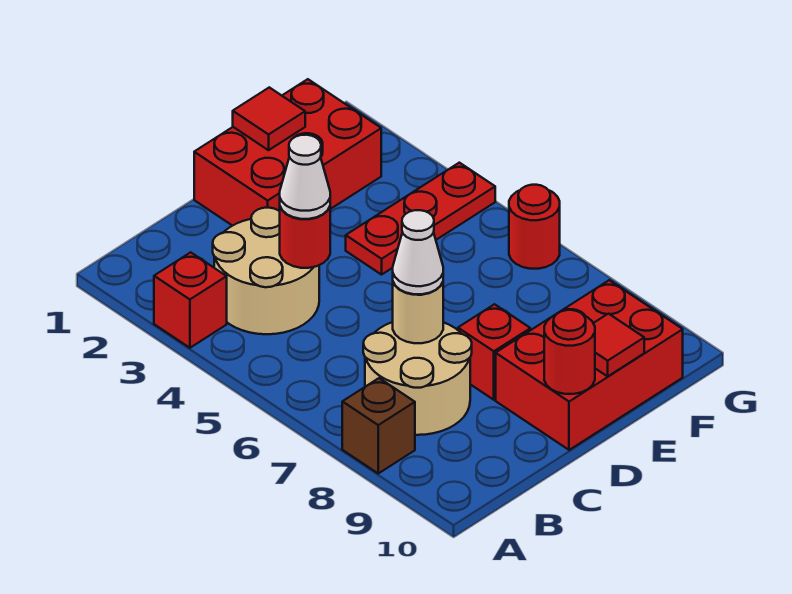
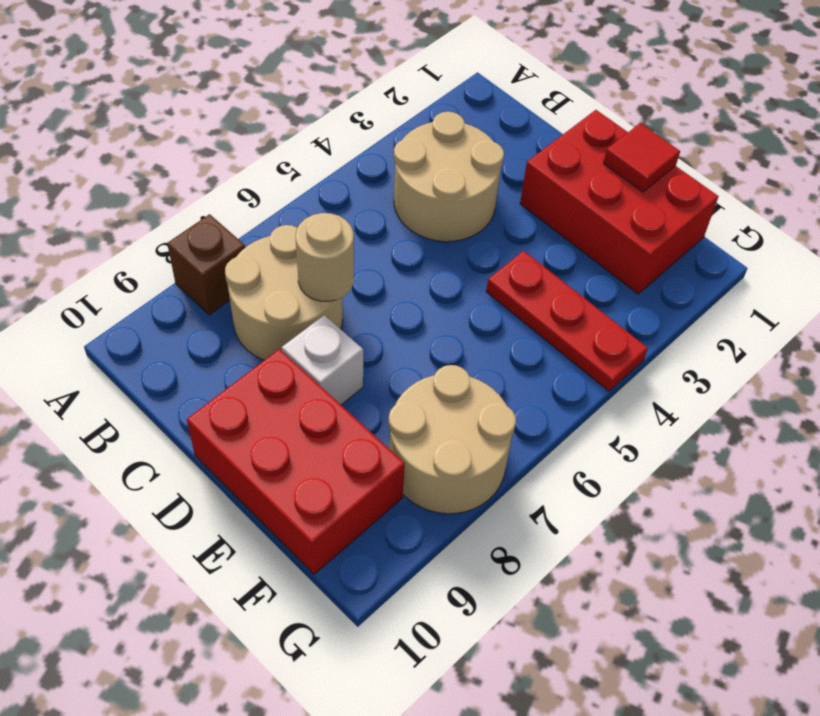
white brick D8 level 1 -> red brick D8 level 1
tan round brick F7:G8 level 1 -> none
none -> red brick A3 level 1
none -> red round brick G6 level 1
none -> red round brick C4 level 2

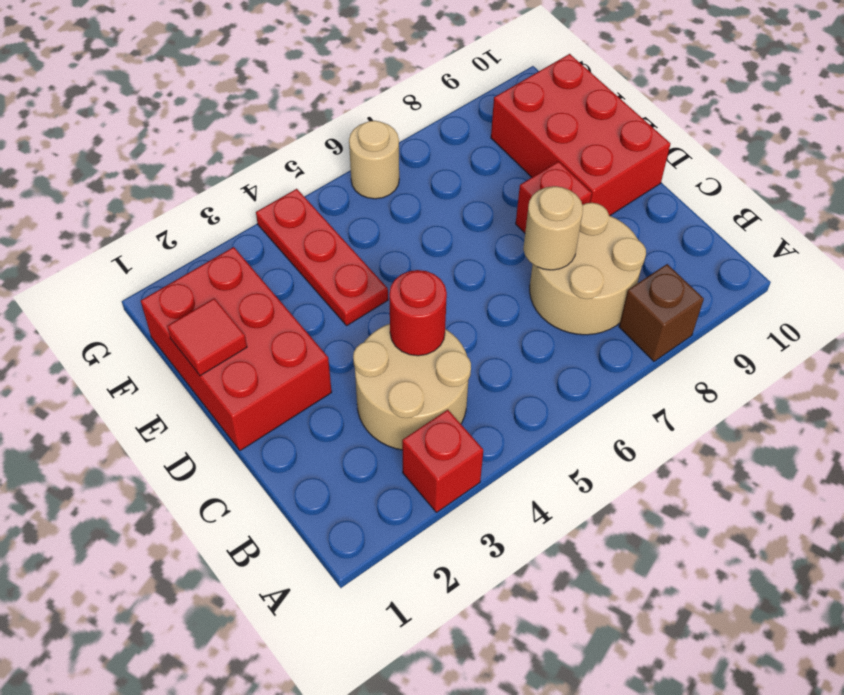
tan round brick G6 level 1 -> red round brick G6 level 1
none -> red round brick D10 level 2
none -> red tile E10 level 2
none -> white cone C4 level 3

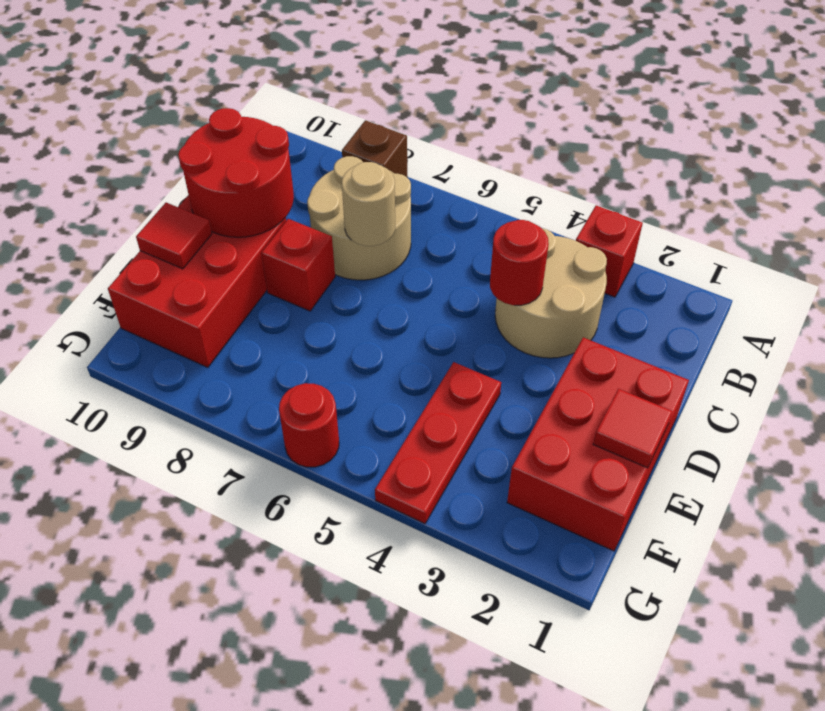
red round brick C9:D10 level 2 -> red round brick D10 level 2
none -> white cone C4 level 3
none -> white cone C7 level 3

